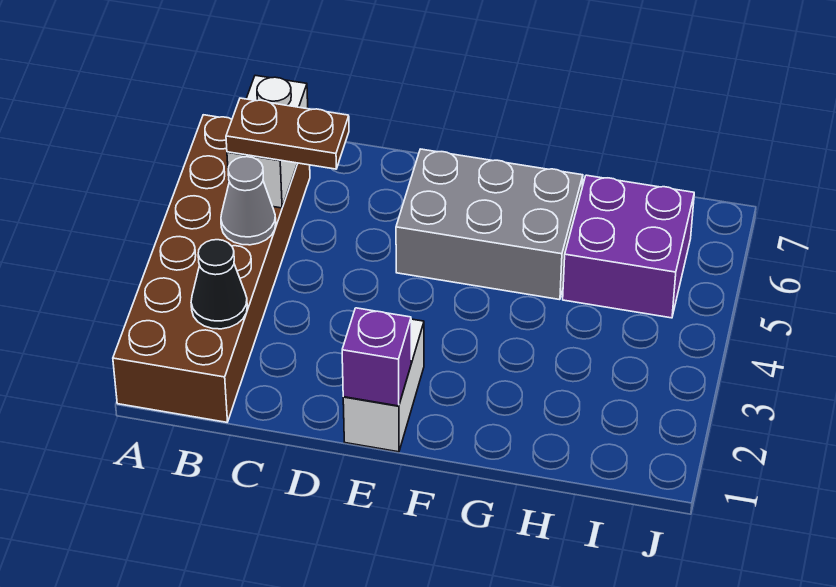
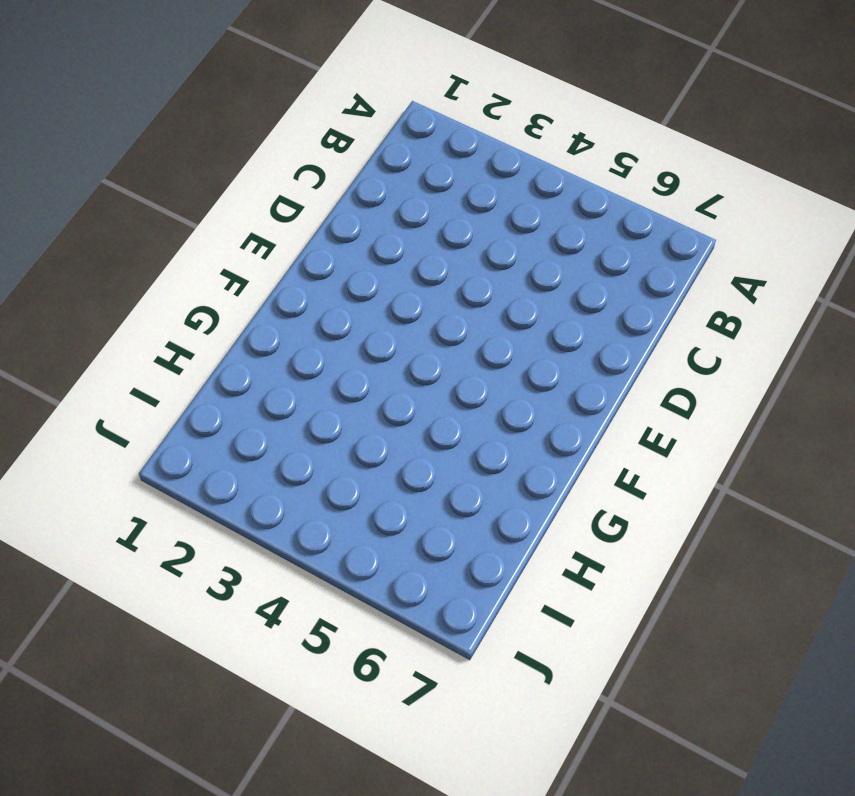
none -> brown brick A1:B6 level 1
none -> white brick E1:E2 level 1

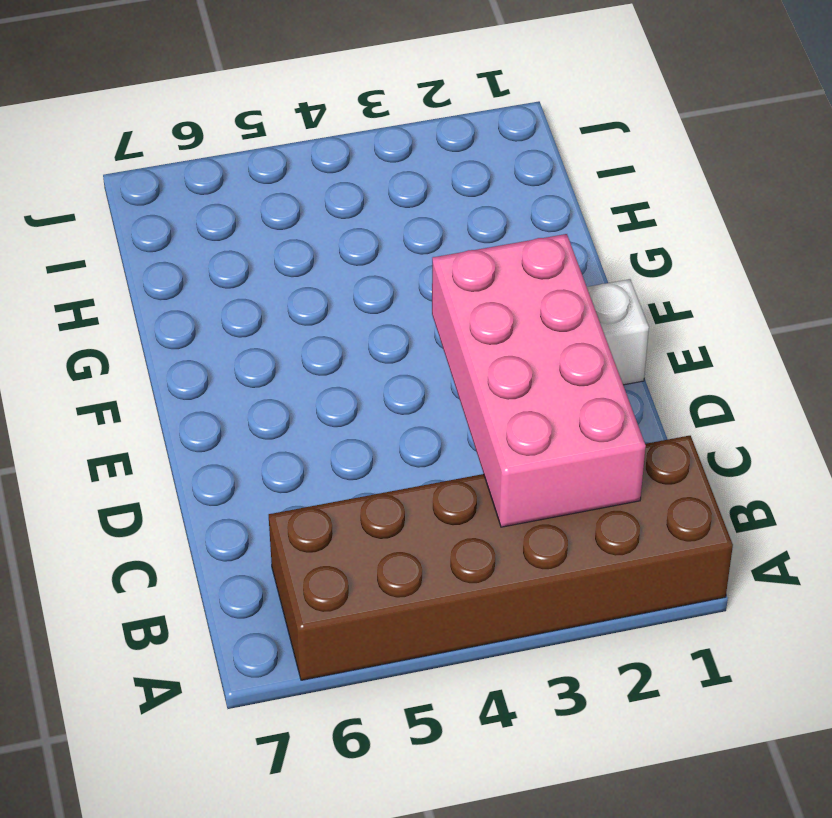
pink brick B2:E3 level 2 -> black cone B2 level 2
none -> grey brick E5:G6 level 1
none -> purple brick H5:I6 level 1

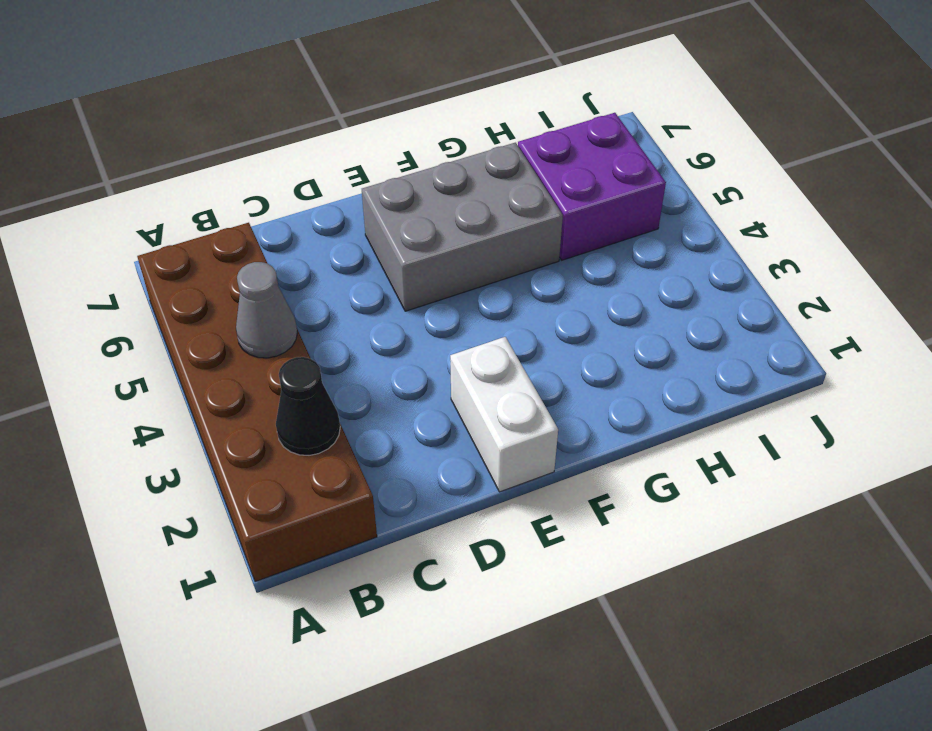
none -> white brick B5:B6 level 2
none -> purple brick E1 level 2

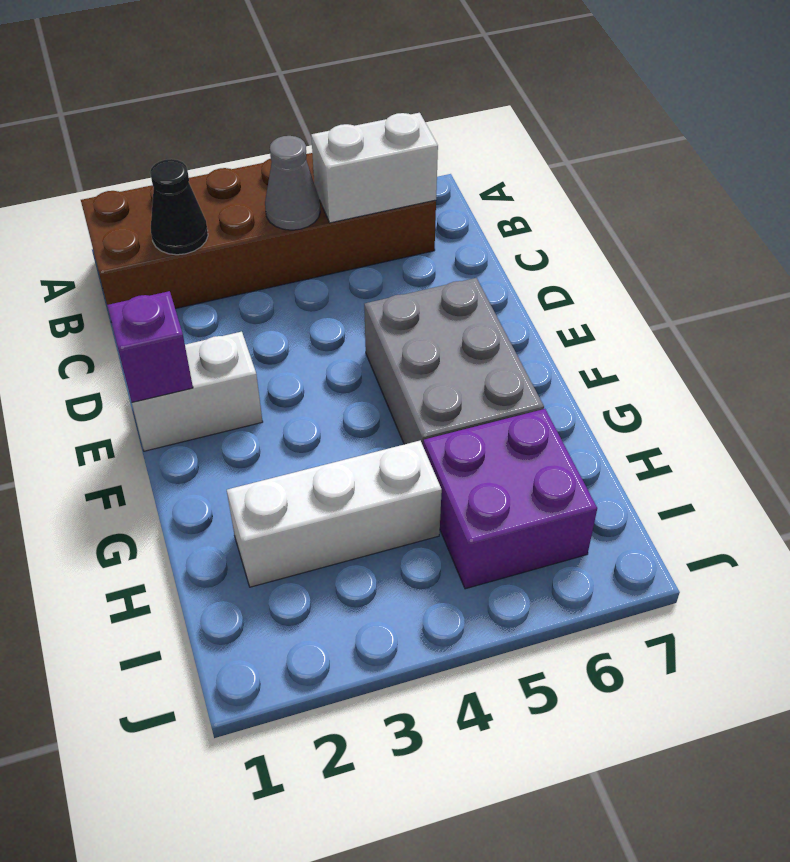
white brick H2:H4 level 1 -> none
none -> brown plate B5:C5 level 3

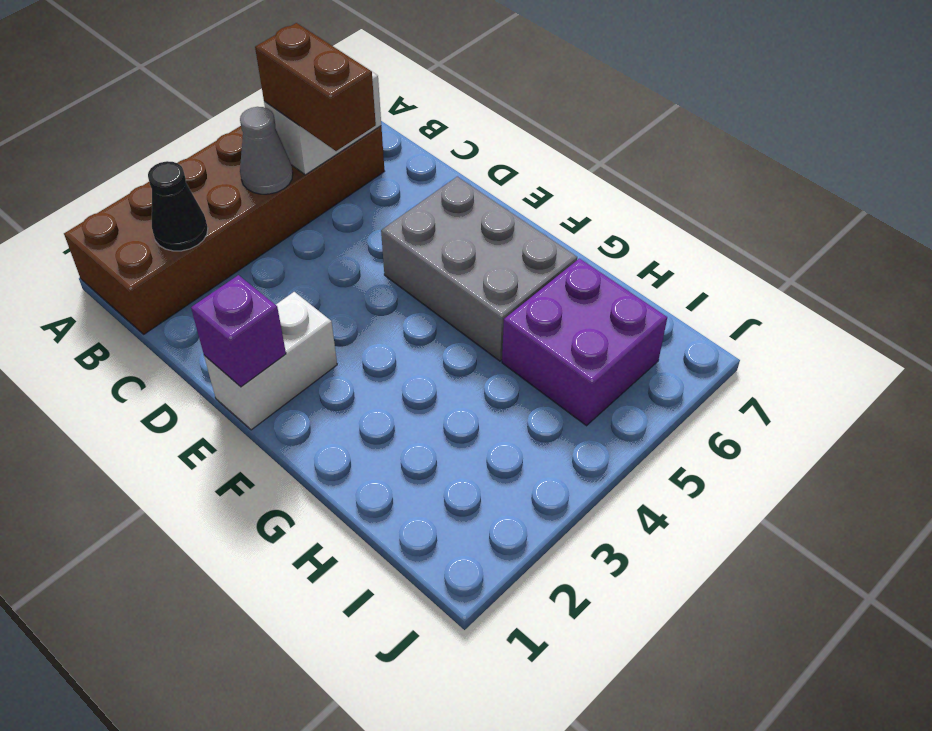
brown brick B5:C5 level 3 -> brown plate B5:C5 level 3

